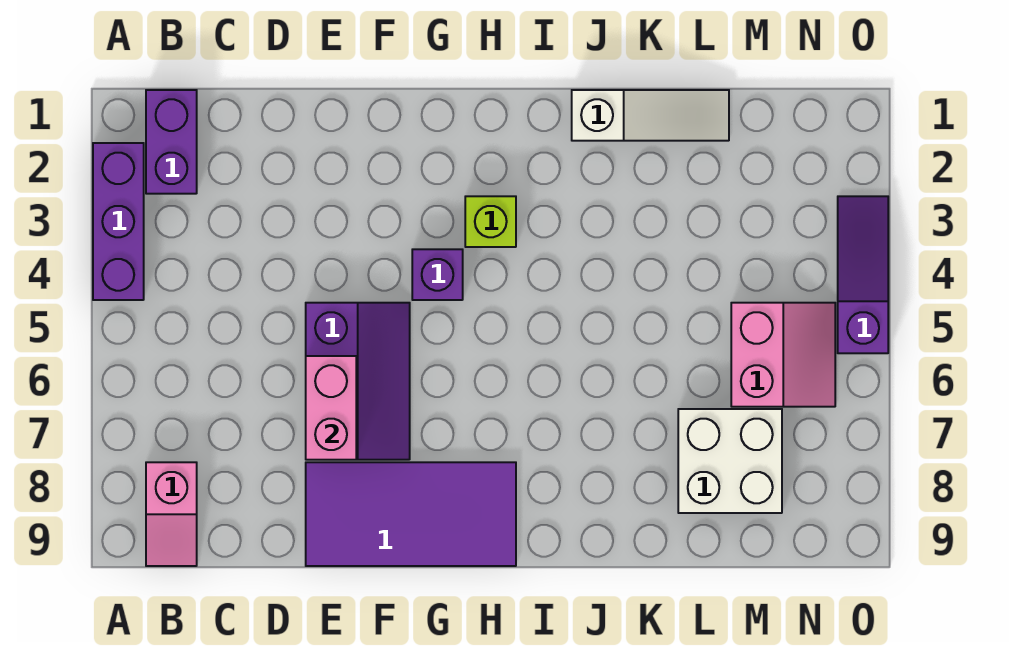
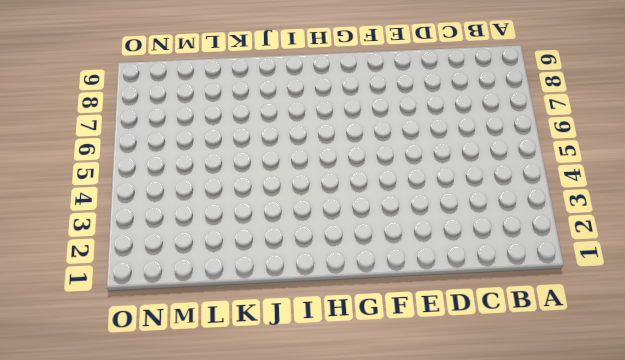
none -> purple brick A2:A4 level 1
none -> purple brick B1:B2 level 1
none -> pink slope B8:B9 level 1 top 8

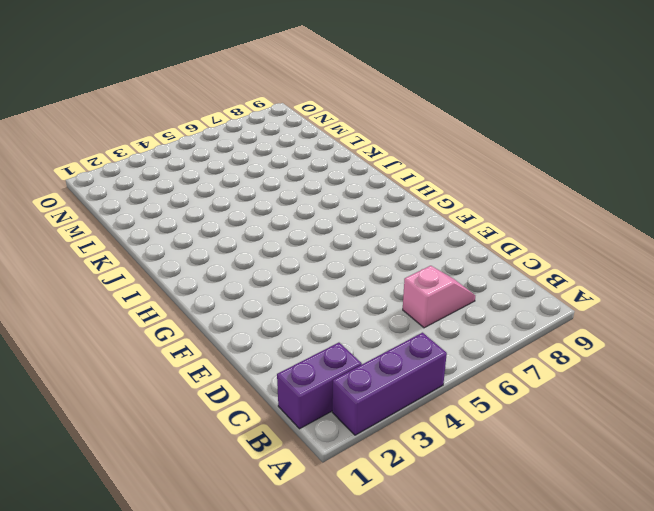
pink slope C6:C7 level 1 top 6 -> pink slope B8:B9 level 1 top 8
none -> purple slope E5:F7 level 1 top E
none -> purple tile E8:H9 level 1
none -> purple brick G4 level 1

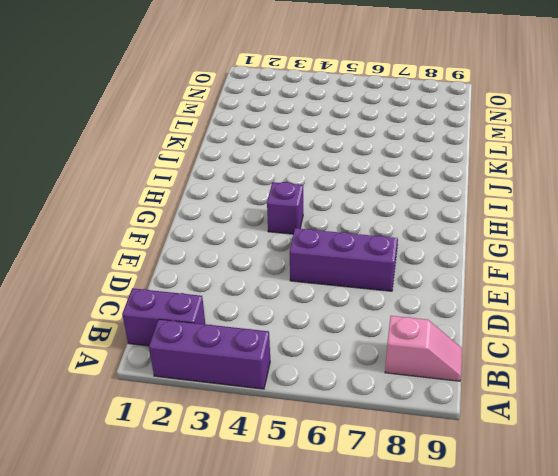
none -> purple tile E8:H9 level 1
none -> lime brick H3 level 1
none -> white slope J1:L1 level 1 top J

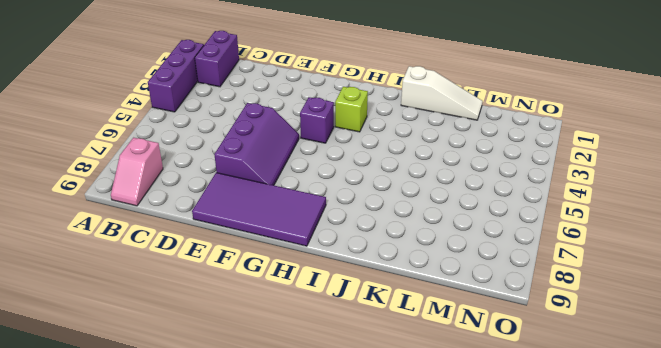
none -> white brick L7:M8 level 1
none -> pink slope M5:N6 level 1 top M
none -> purple slope O3:O5 level 1 top 5

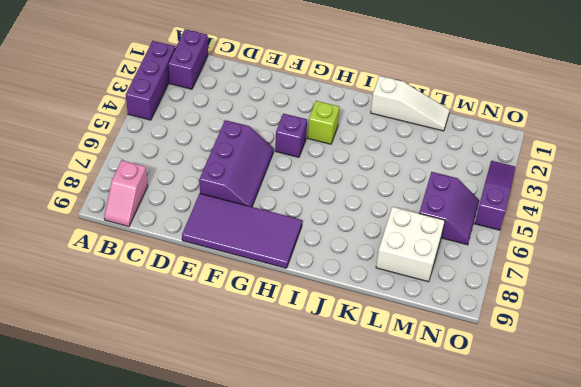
purple slope M5:N6 level 1 top M -> pink slope M5:N6 level 1 top M
none -> pink brick E6:E7 level 2

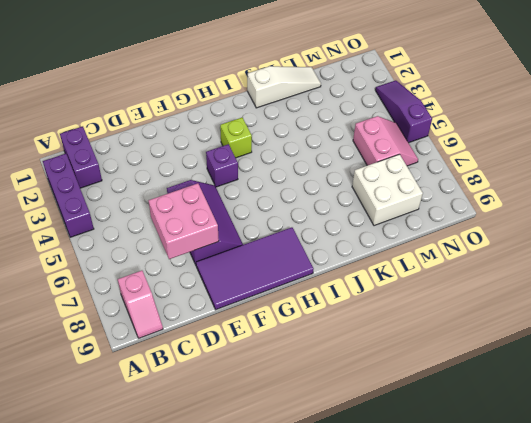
pink brick D6:E7 level 2 -> pink brick E6:E7 level 2

